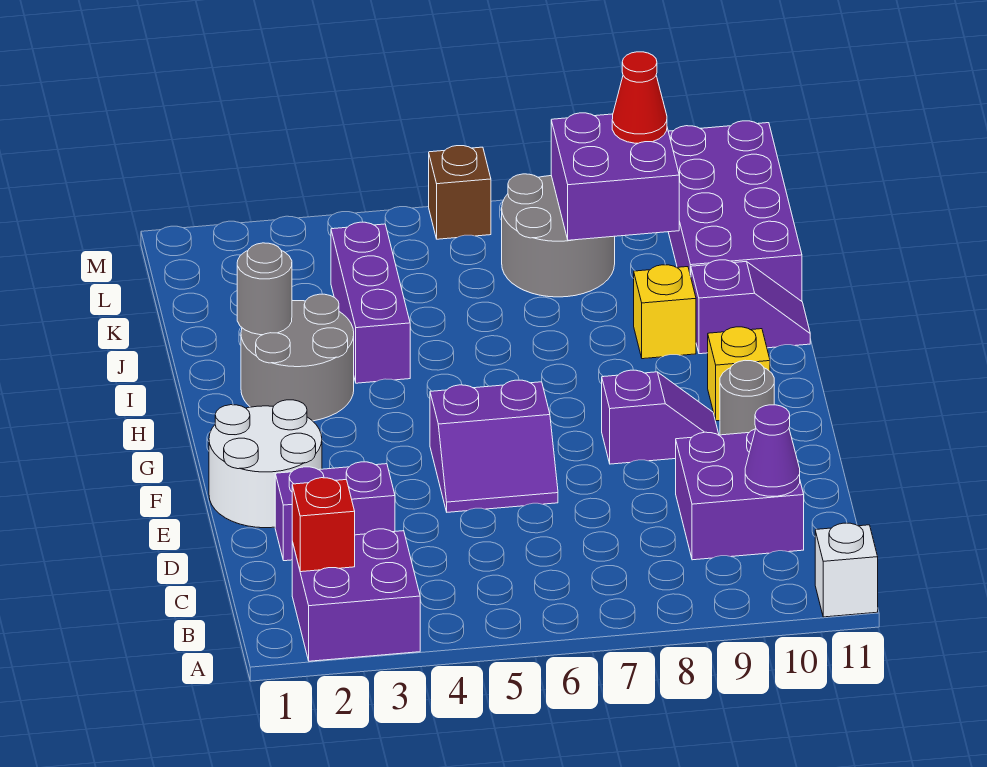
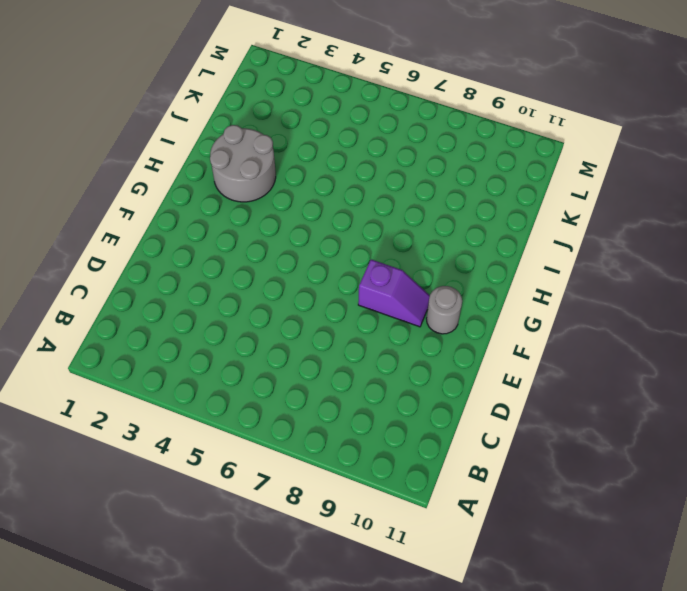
none -> purple brick A2:B3 level 1
none -> white brick A11 level 1
none -> purple brick C9:D10 level 1

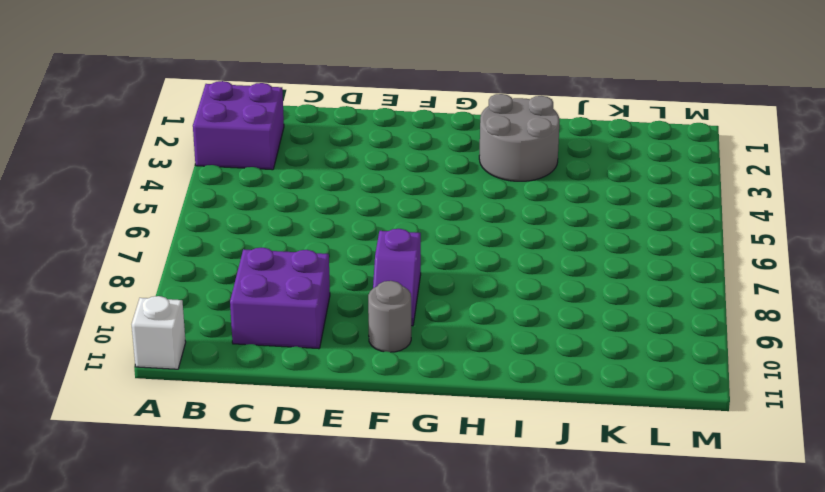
none -> purple brick D2:D3 level 1
none -> white round brick E1:F2 level 1
none -> purple slope E5:F6 level 1 top F

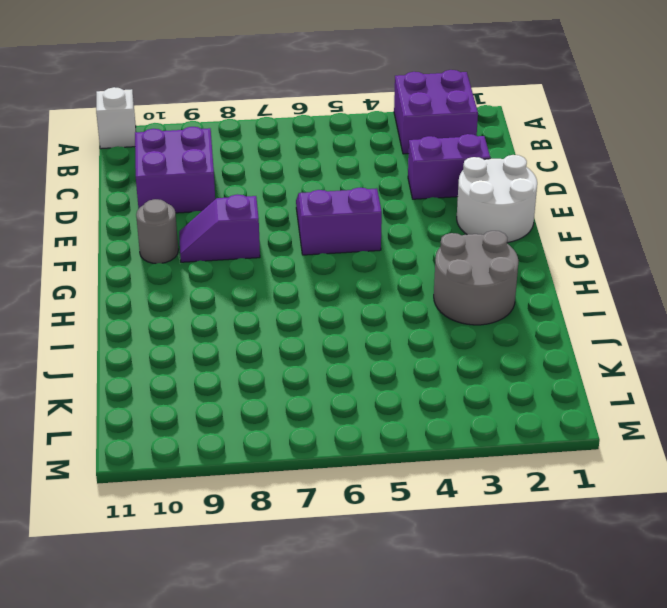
none -> yellow brick G10 level 1
none -> purple brick I4:K4 level 1
none -> yellow brick I9 level 1

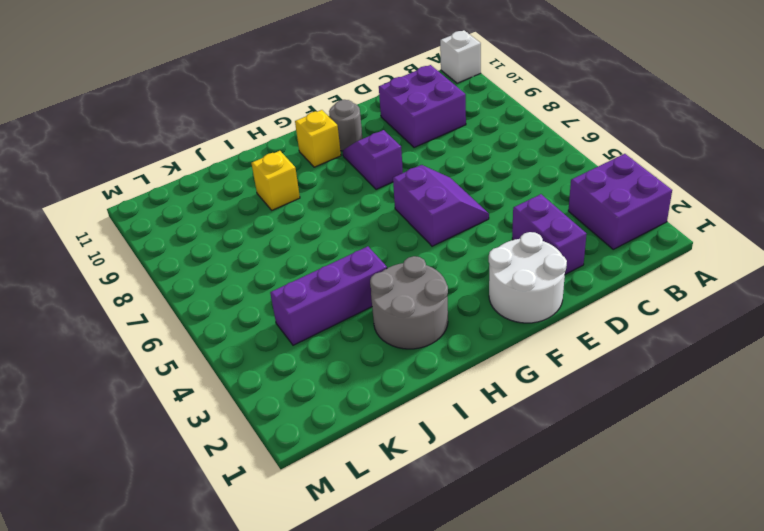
none -> purple slope I10:I11 level 1 top 10
none -> purple brick J10:M11 level 1
none -> grey round brick K7:L8 level 1

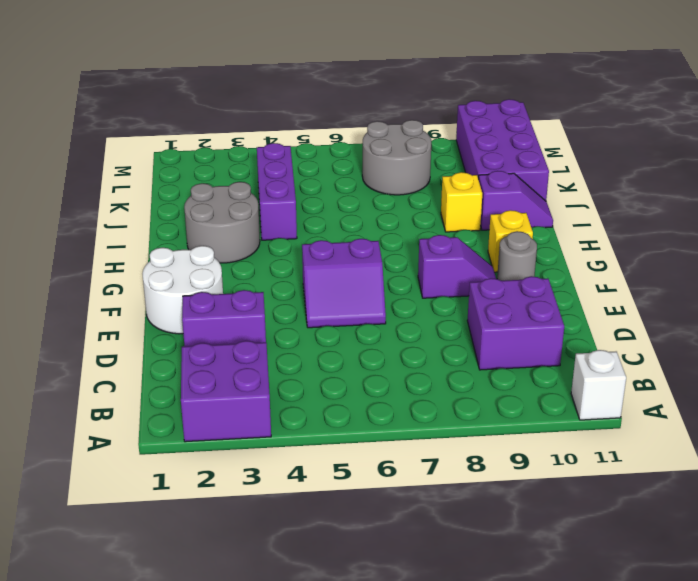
none -> brown brick M6 level 1
none -> red brick B2 level 2
none -> purple cone C10 level 2

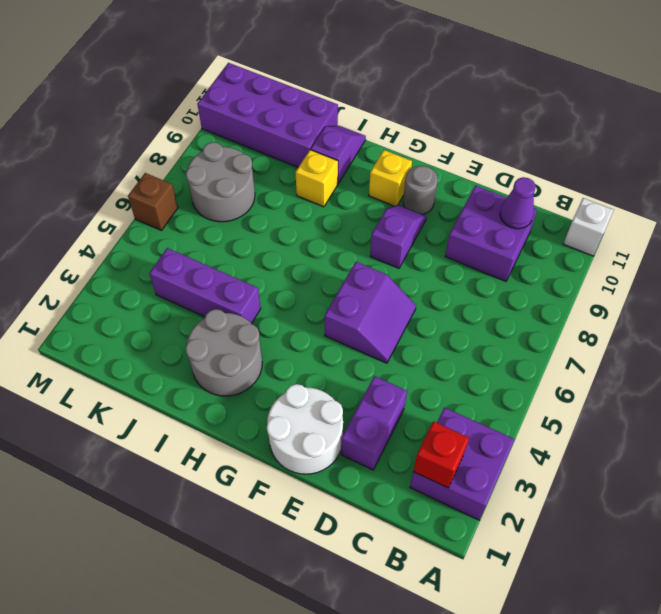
none -> grey round brick I2 level 2
none -> purple brick K8:L9 level 2
none -> red cone L9 level 3

